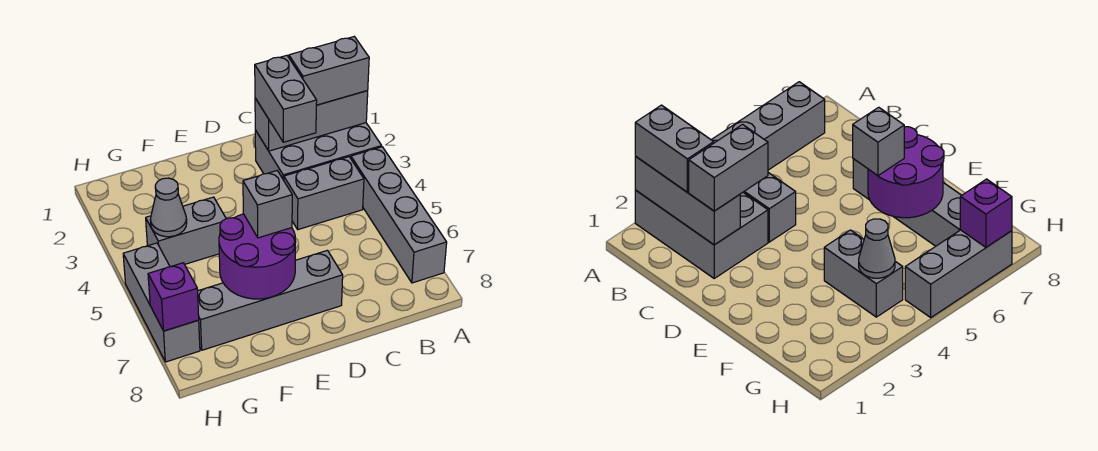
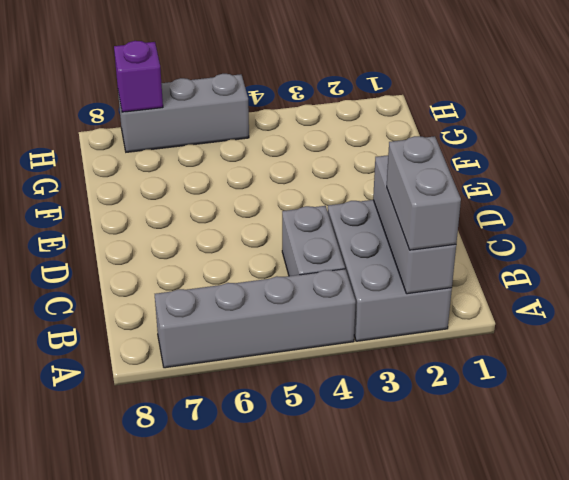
none -> grey brick D7:G7 level 1
none -> grey brick F4:G4 level 1
none -> purple round brick E6:F7 level 2

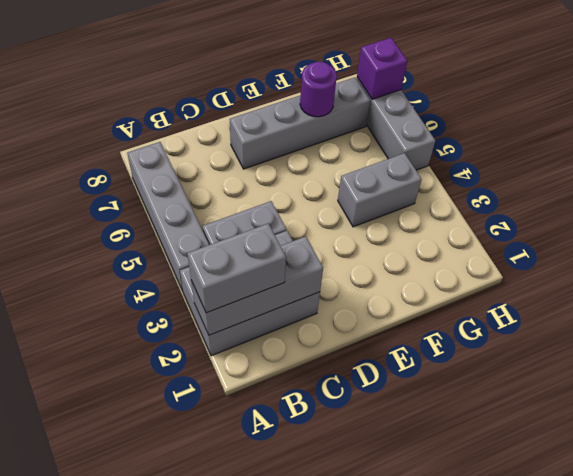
purple round brick F7 level 2 -> purple round brick E6:F7 level 2
none -> grey cone G4 level 2
none -> grey brick C2:C3 level 3
none -> grey brick E6 level 3

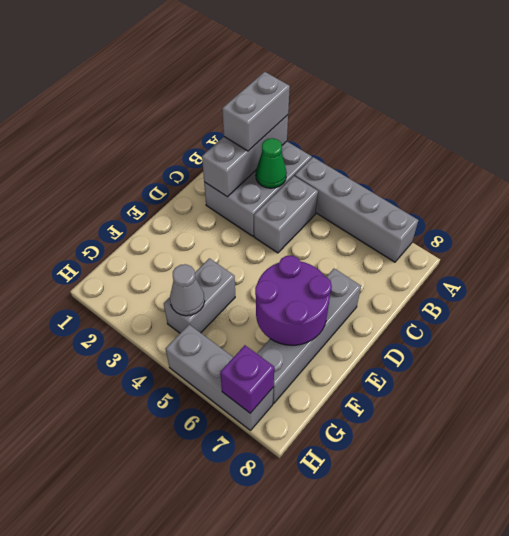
green cone B3 level 2 -> none
none -> grey brick C2:C3 level 3
none -> grey brick E6 level 3

